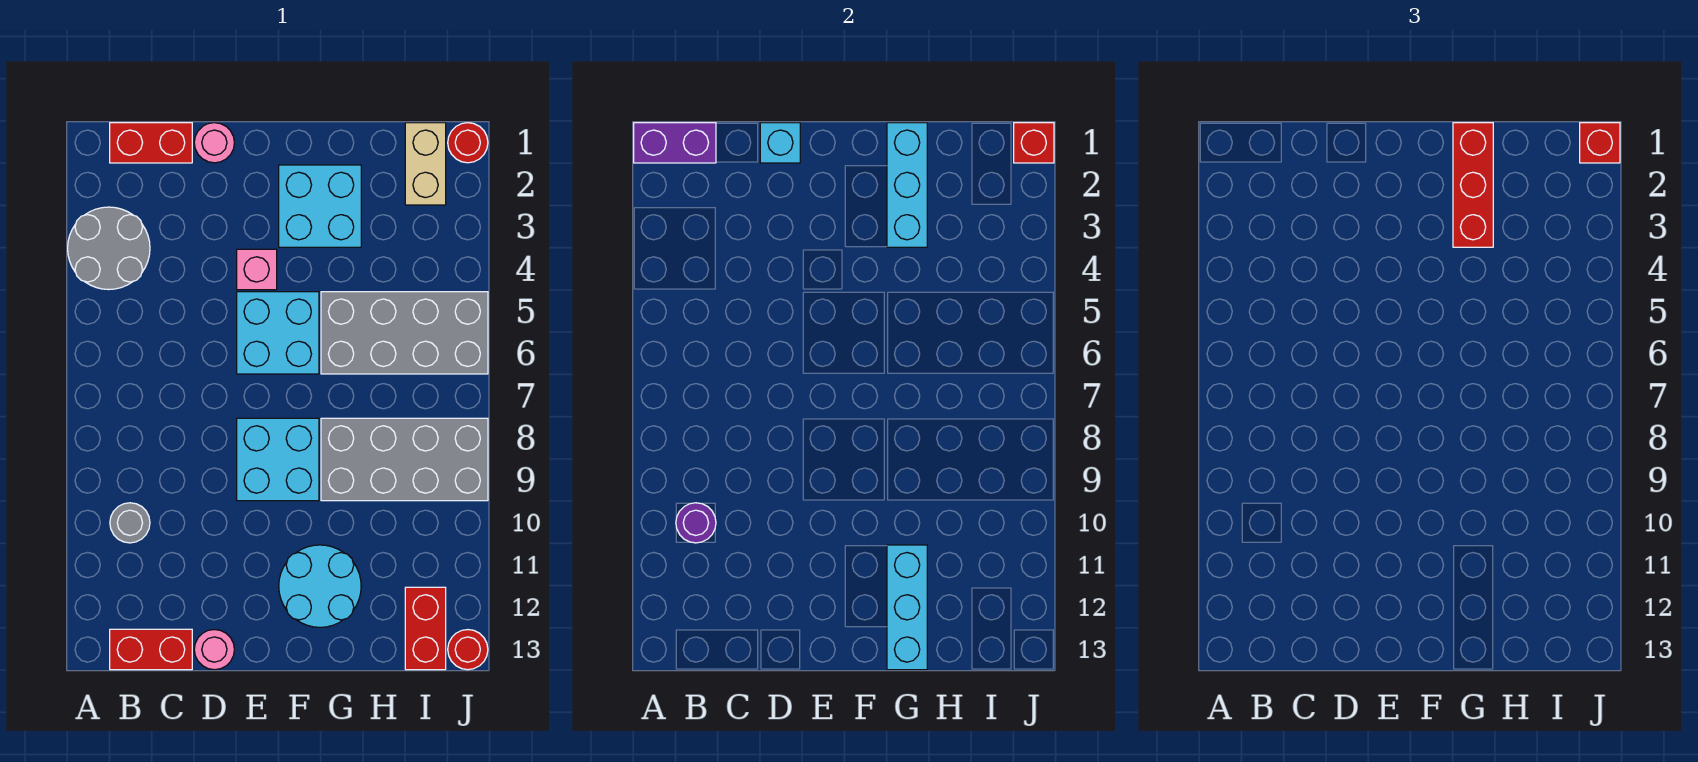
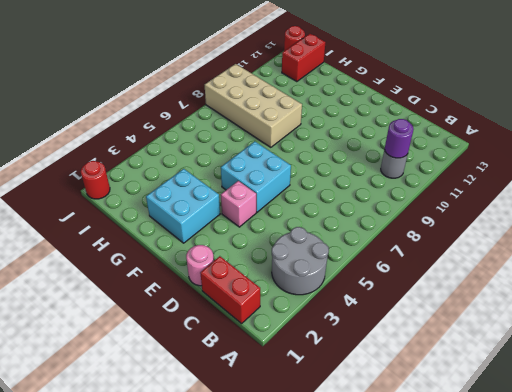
tan brick G8:J9 level 1 -> grey brick G8:J9 level 1
none -> red brick B13:C13 level 1
none -> pink round brick D13 level 1
none -> cyan brick E8:F9 level 1

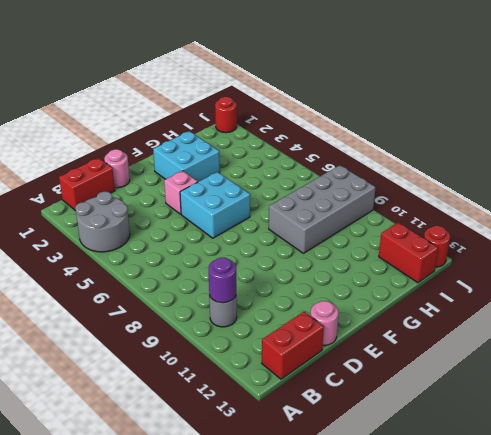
none -> cyan brick E8:F9 level 1
none -> cyan round brick F11:G12 level 1
none -> grey brick G5:J6 level 1

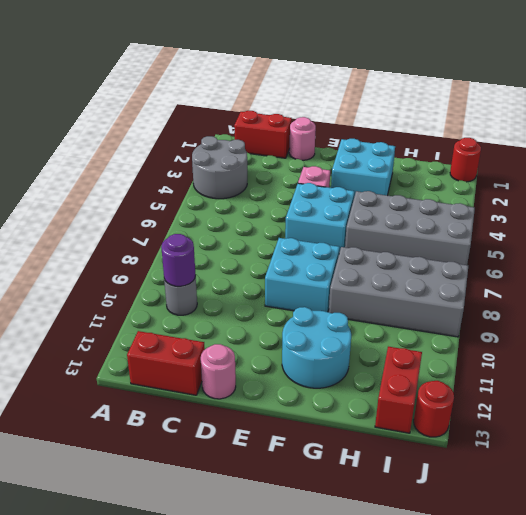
none -> tan brick I1:I2 level 1
none -> purple brick A1:B1 level 2
none -> cyan brick D1 level 2

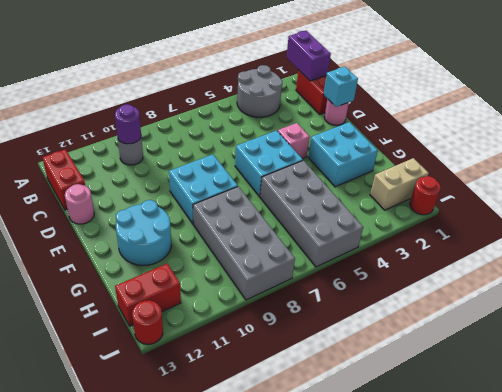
none -> cyan brick G1:G3 level 2
none -> cyan brick G11:G13 level 2
none -> red brick J1 level 2

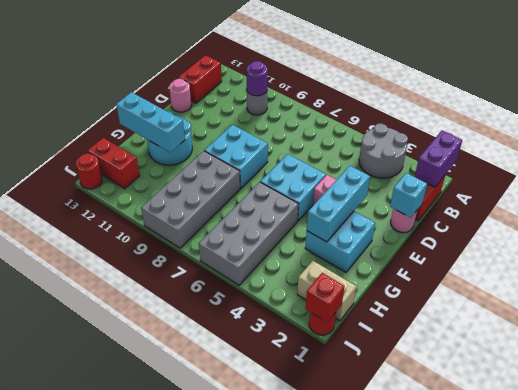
cyan brick E3:G3 level 2 -> cyan brick G1:G3 level 2
none -> red brick G1:G3 level 3
none -> red brick J1 level 3

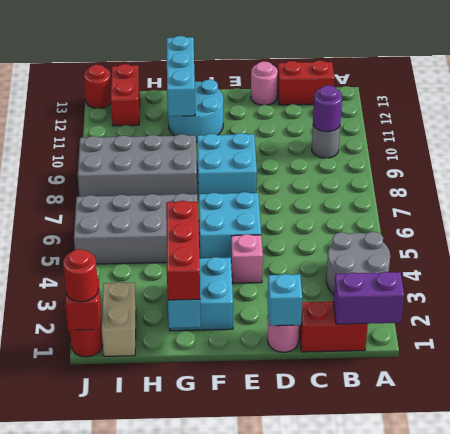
red round brick J1 level 3 -> red brick J1 level 3

